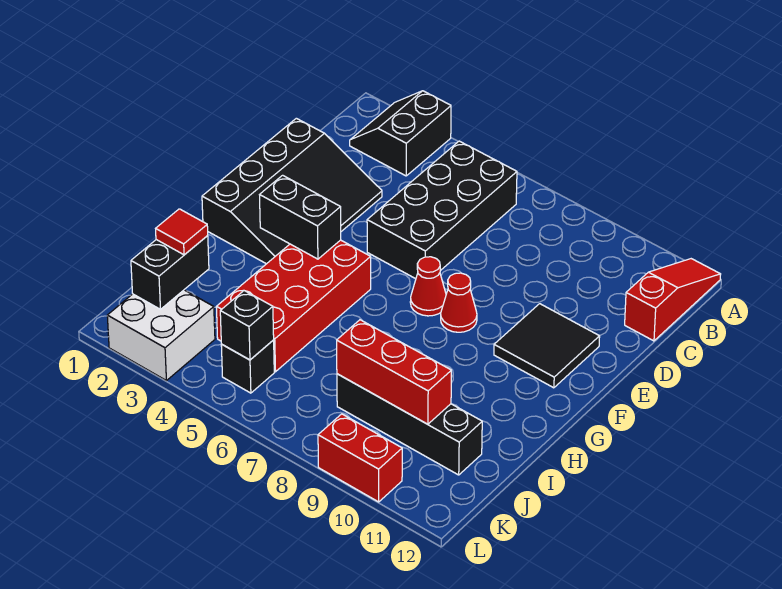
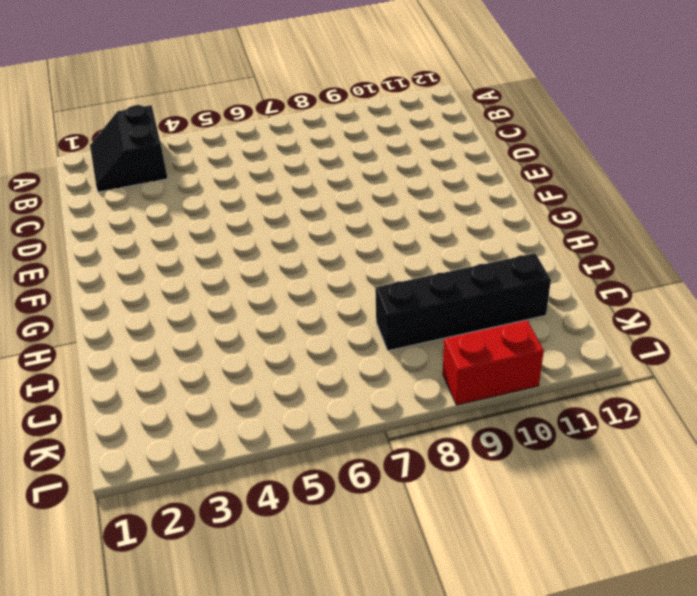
none -> red slope A12:C12 level 1 top C
none -> black brick B5:E6 level 1
none -> black slope D1:G3 level 1 top 1

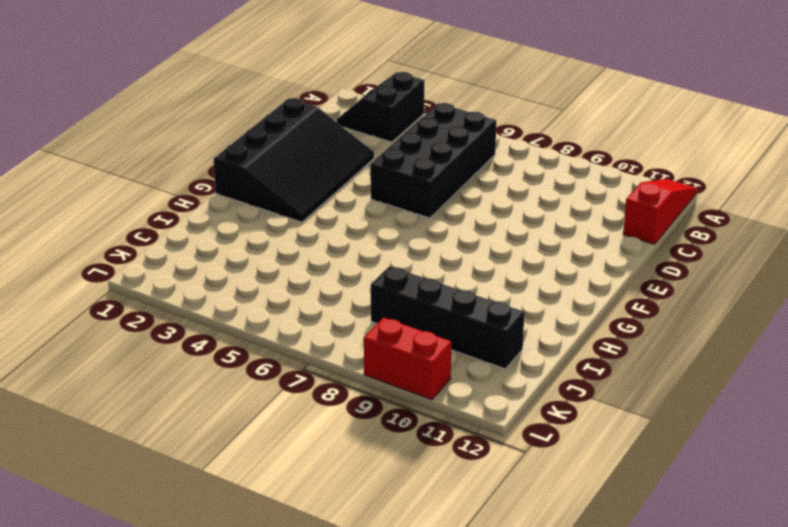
none -> black tile E10:F11 level 1
none -> red cone F7 level 1
none -> red cone F8 level 1

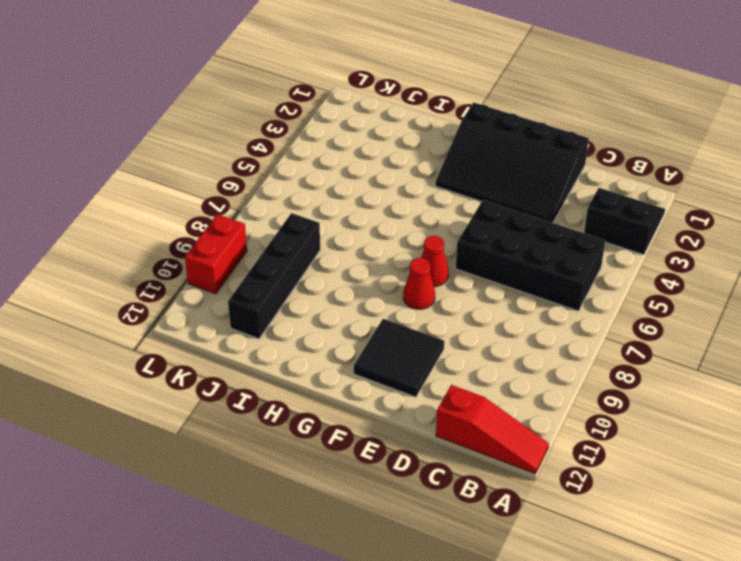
none -> red brick G4:J5 level 1
none -> white brick K2:L3 level 1
none -> black brick K5 level 1

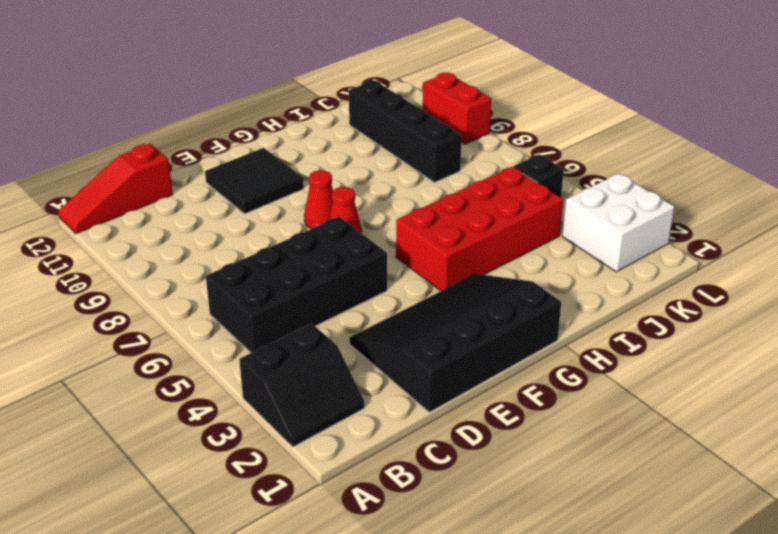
none -> black brick G3:G4 level 2
none -> black brick J2:K2 level 2
none -> red brick J8:J10 level 2

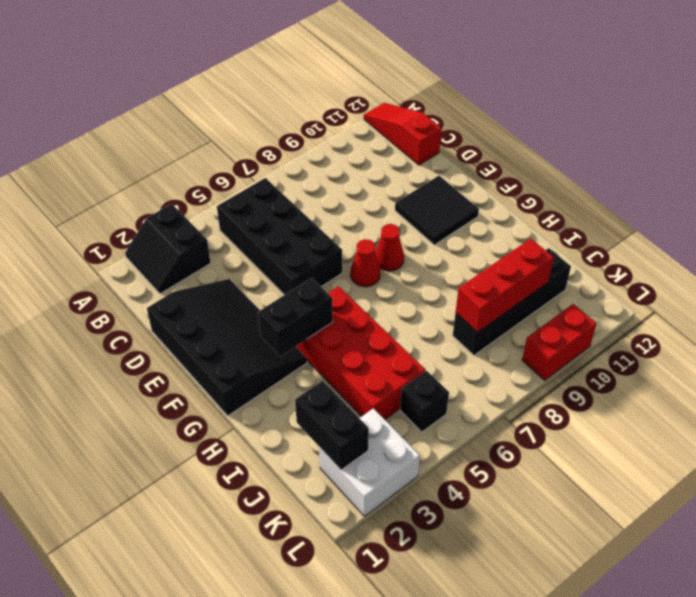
none -> black brick K5 level 2
none -> red tile J2 level 3

